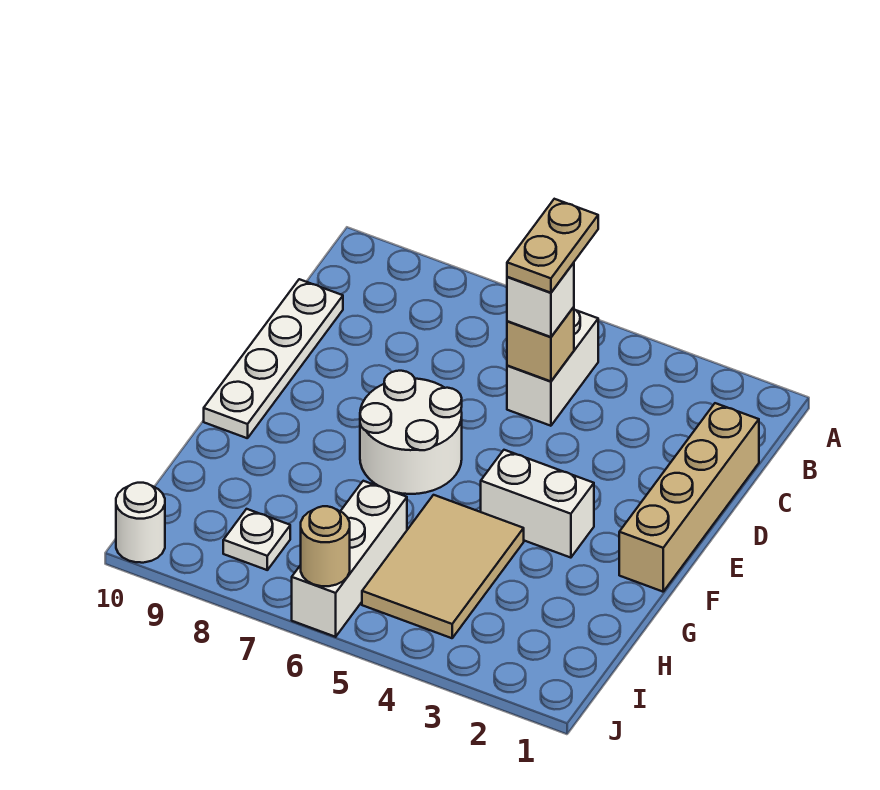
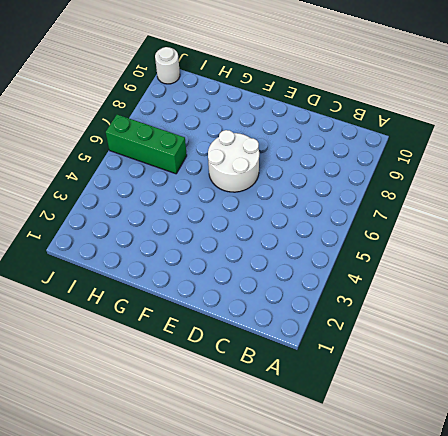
green brick H6:J6 level 1 -> white brick H6:J6 level 1
none -> white brick B5:C5 level 1
none -> tan brick C1:F1 level 1
none -> white plate C10:F10 level 1

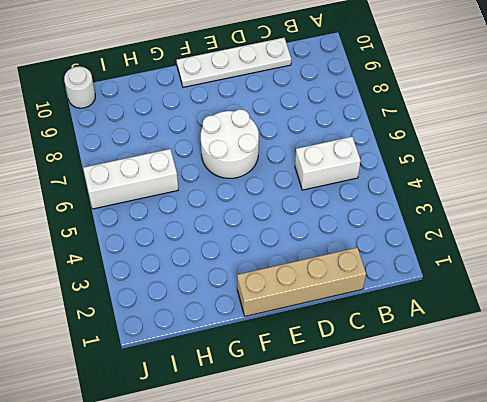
none -> white brick F3:F4 level 1
none -> tan tile G4:I5 level 1
none -> white plate I8 level 1

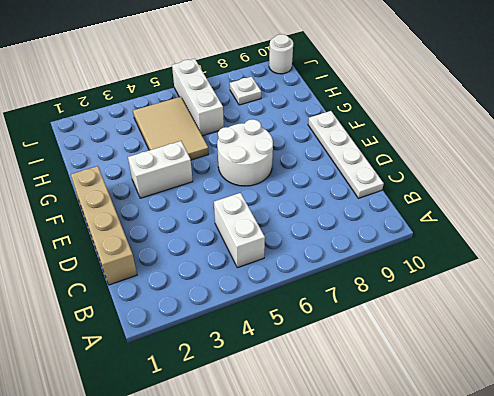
none -> tan brick C5 level 2
none -> tan round brick J6 level 2
none -> white brick C5 level 3

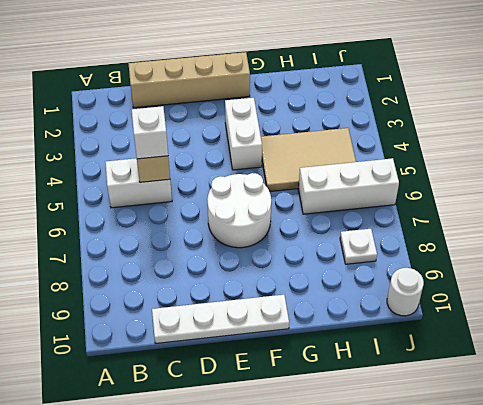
none -> tan round brick J6 level 2
none -> tan plate B5:C5 level 4

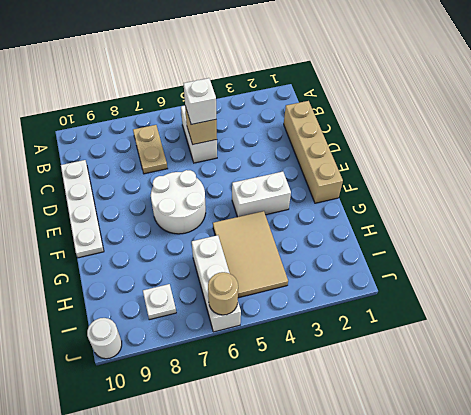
tan plate B7:C7 level 1 -> tan plate B5:C5 level 4

